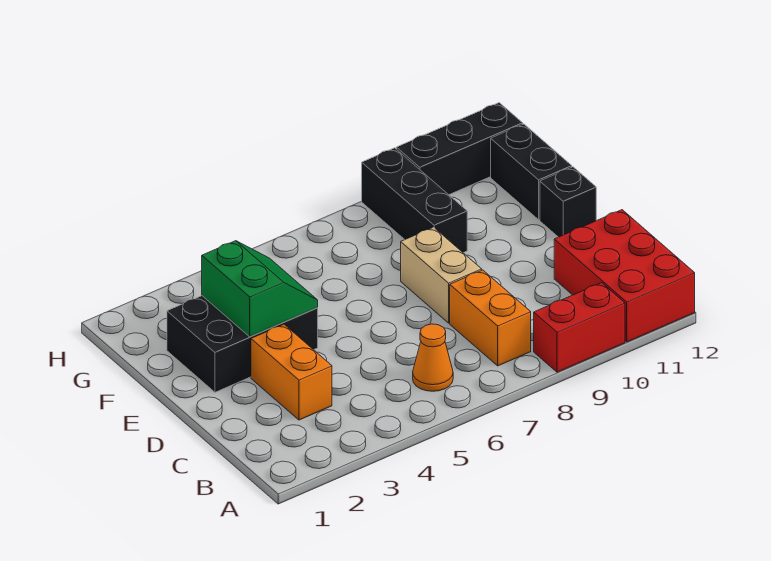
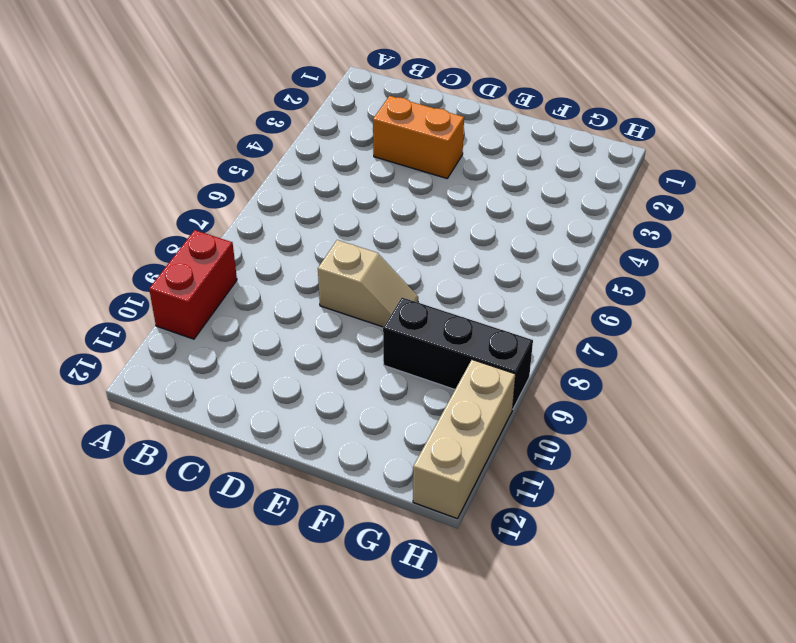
tan slope D8:E8 level 1 top D -> tan brick D8:E8 level 1
tan brick H10:H12 level 1 -> black brick H10:H12 level 1
none -> red brick A11:C12 level 1
none -> orange cone B6 level 1
none -> orange brick B8:C8 level 1

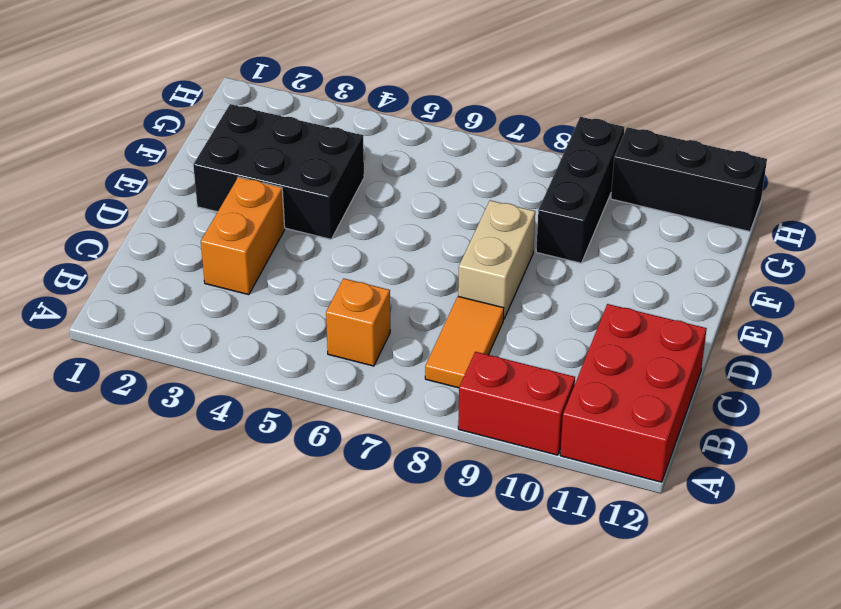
orange brick B6 level 1 -> orange cone B6 level 1
orange tile B8:C8 level 1 -> orange brick B8:C8 level 1
none -> black brick E12 level 1
none -> black brick F12:G12 level 1
none -> green slope E3:F4 level 2 top 3

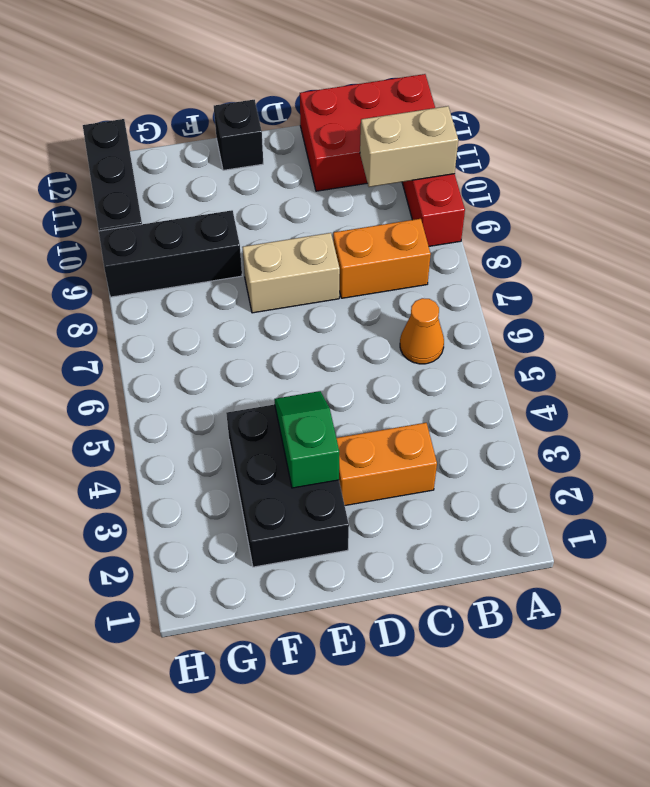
tan brick A10:B10 level 2 -> none
green slope E3:E4 level 2 top 3 -> green slope E3:F4 level 2 top 3
none -> black brick F12:G12 level 1

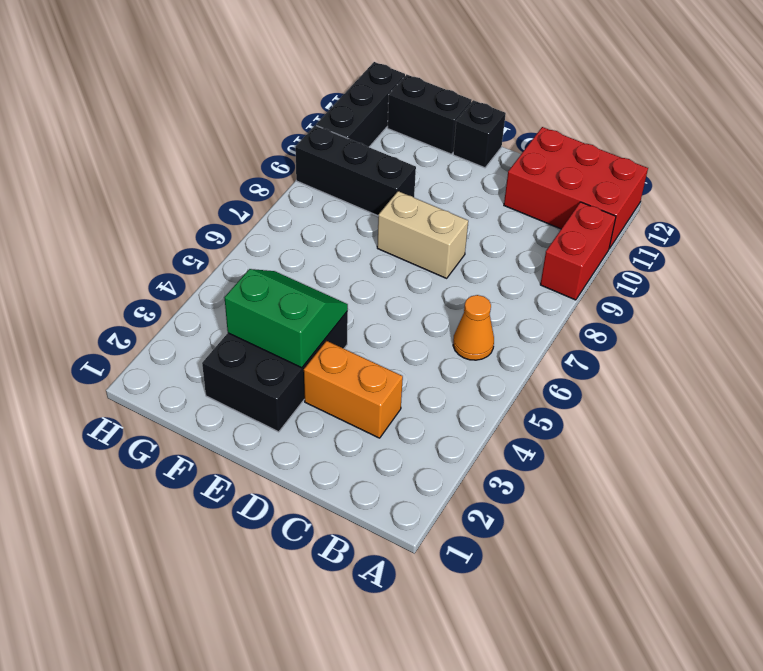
none -> orange brick B8:C8 level 1

